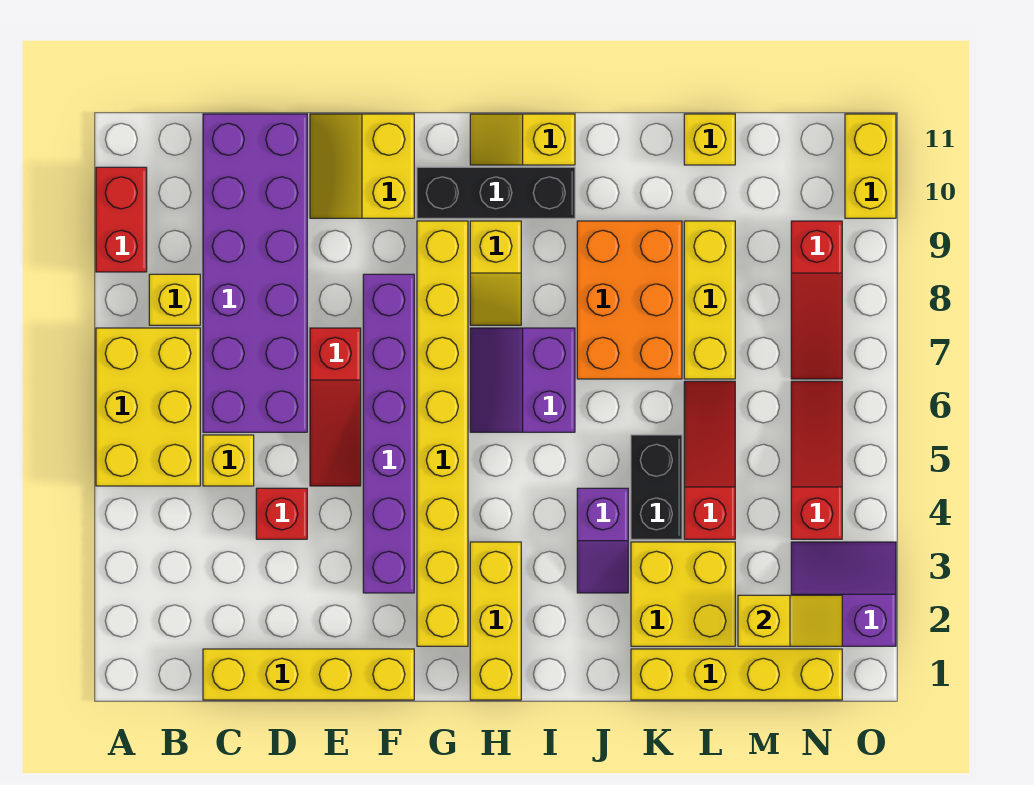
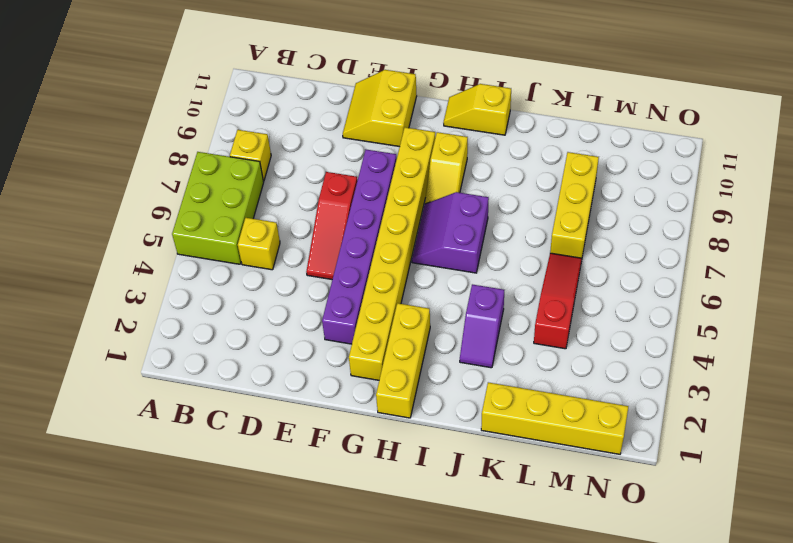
lime brick A5:B7 level 1 -> yellow brick A5:B7 level 1
none -> red brick A9:A10 level 1
none -> yellow brick C1:F1 level 1
none -> purple brick C6:D11 level 1

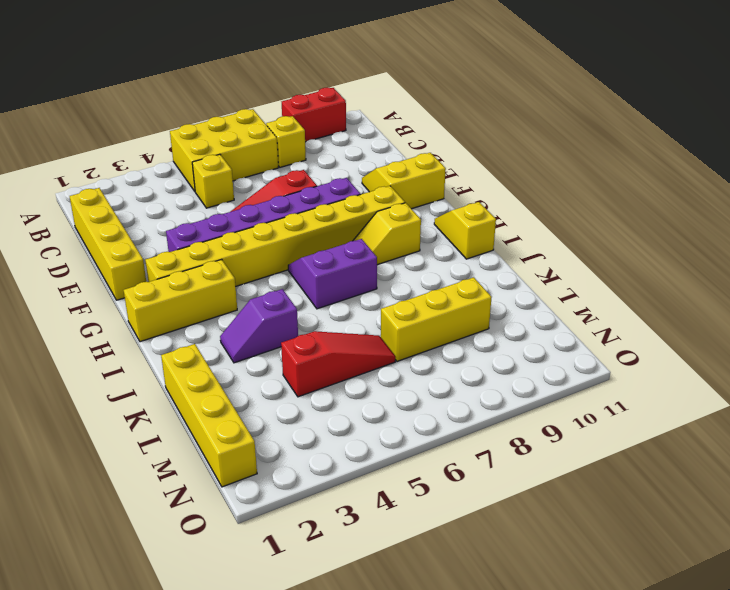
none -> purple brick C6:D11 level 1
none -> red brick D4 level 1
none -> black brick G10:I10 level 1

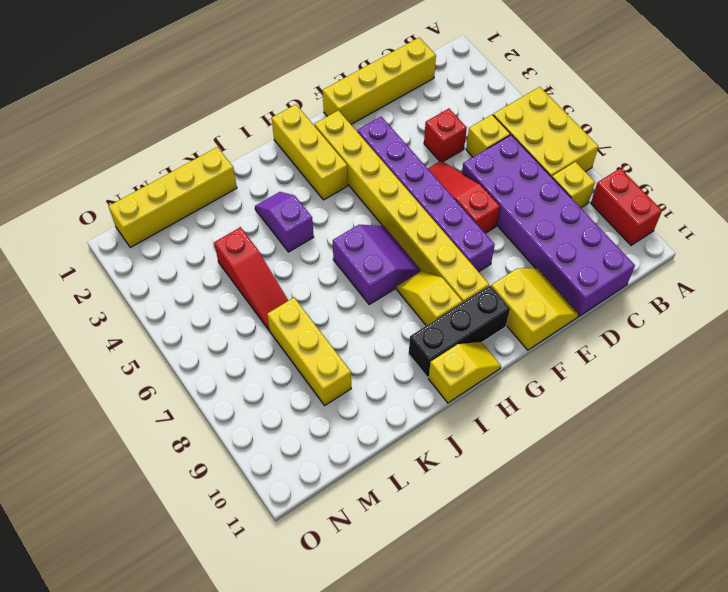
none -> orange brick J7:K9 level 1
none -> yellow brick K2:L3 level 1
none -> black brick K4:K5 level 1

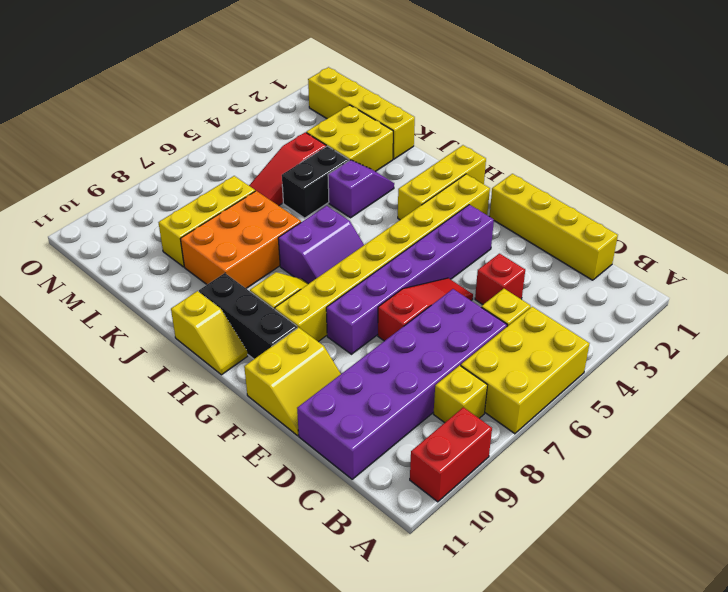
none -> yellow brick L11 level 1
none -> purple slope N2:O3 level 1 top 2
none -> red slope N4:N6 level 1 top 4

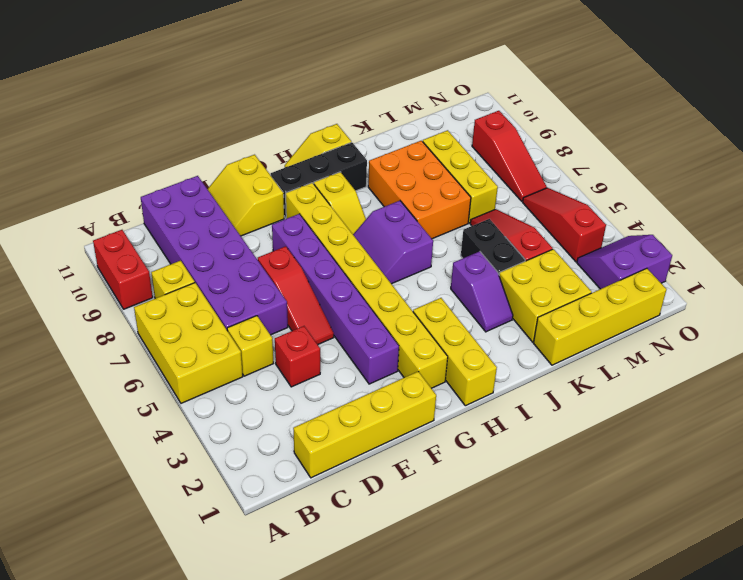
none -> yellow brick L11 level 1
none -> yellow brick O10:O11 level 1
none -> yellow slope M2:N2 level 2 top M

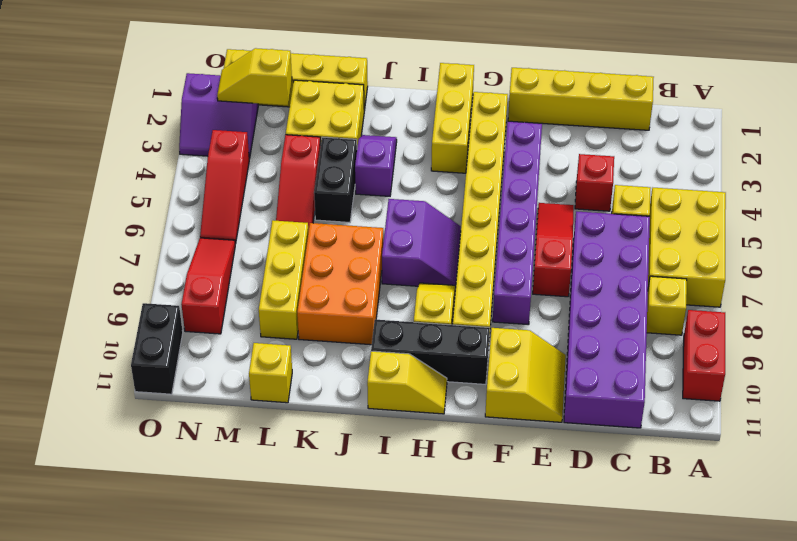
black brick O10:O11 level 1 -> yellow brick O10:O11 level 1

